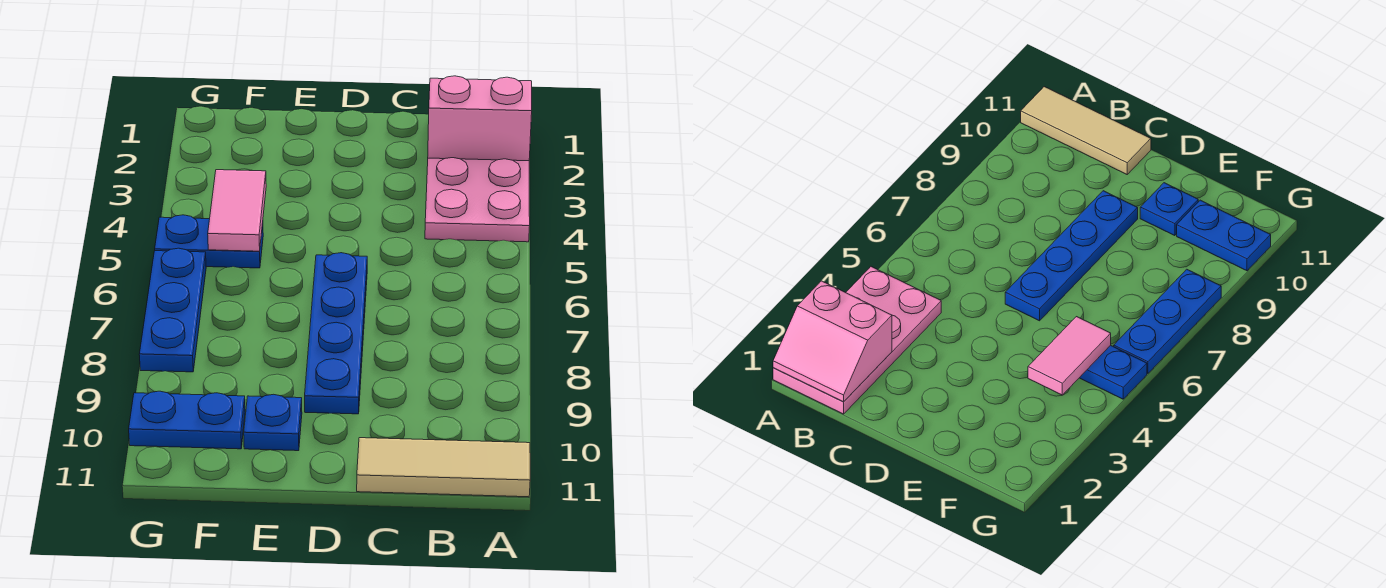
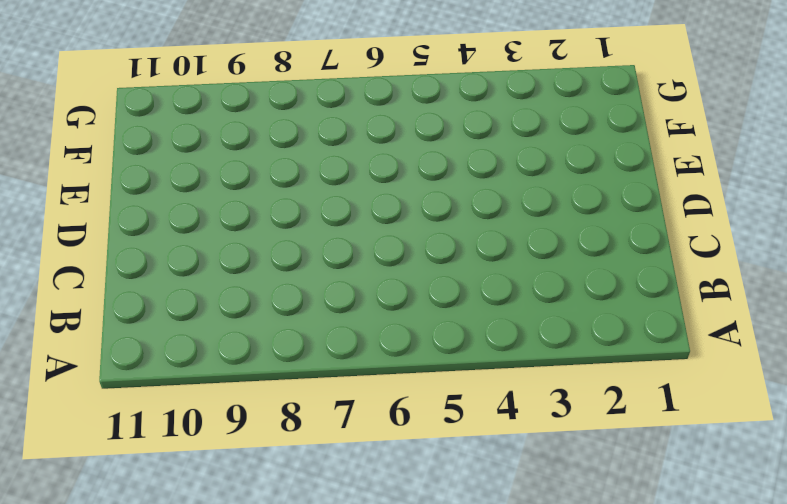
none -> pink plate A1:B4 level 1
none -> tan tile A11:C11 level 1

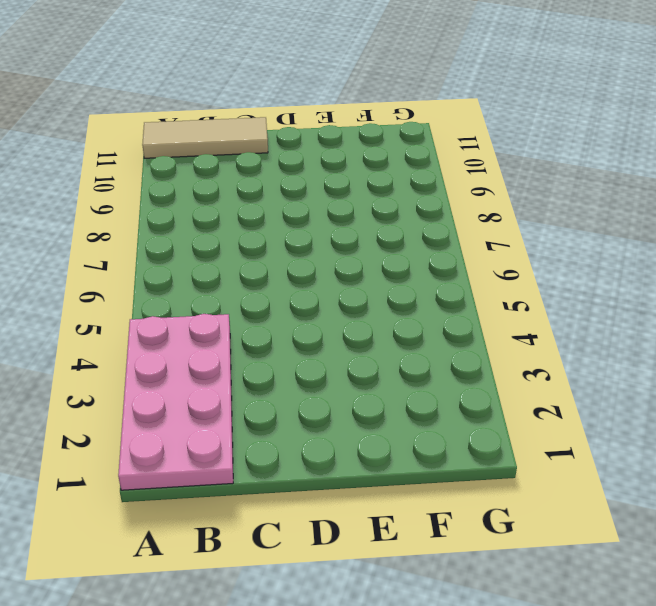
none -> blue plate D6:D9 level 1
none -> blue plate E10 level 1

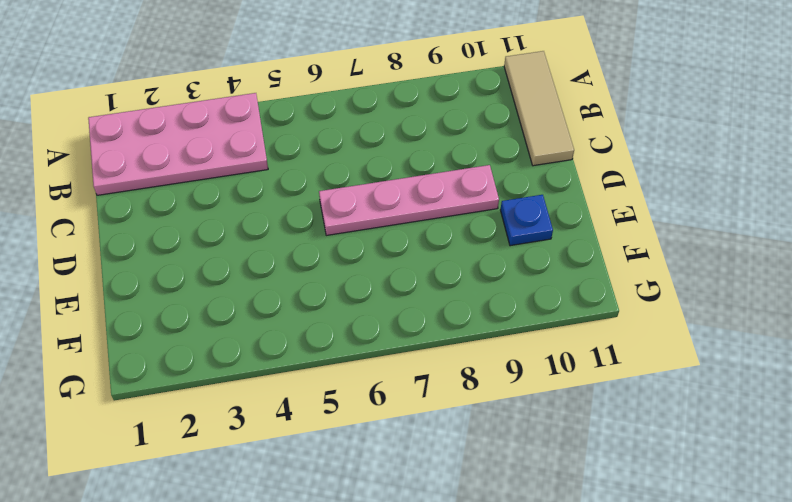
pink plate D6:D9 level 1 -> blue plate D6:D9 level 1
none -> blue plate F5:G5 level 1
none -> blue plate F10:G10 level 1

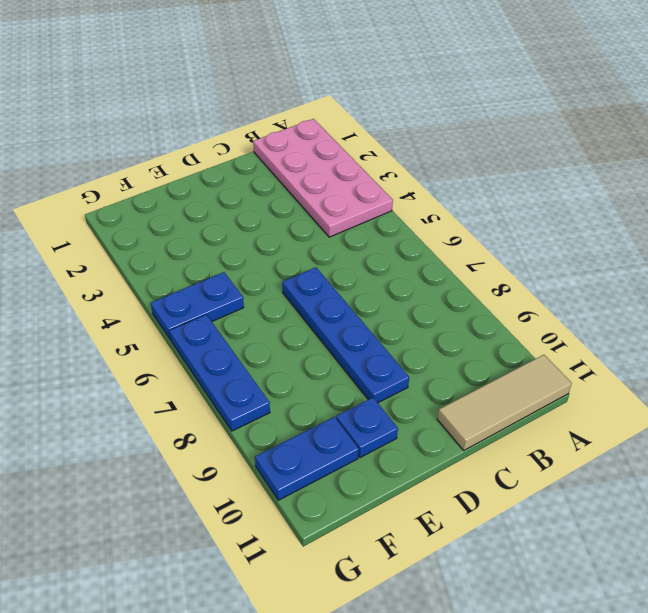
none -> pink slope A1:B2 level 2 top 2
none -> pink tile F4:F5 level 2

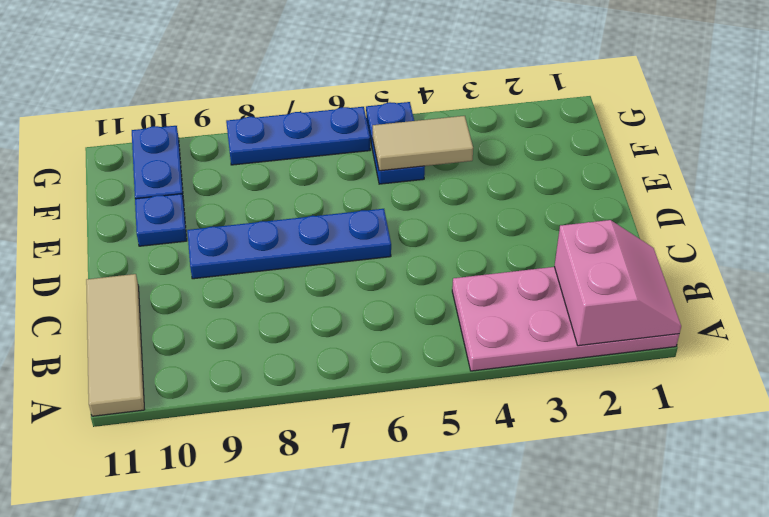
tan tile F4:F5 level 2 -> pink tile F4:F5 level 2

